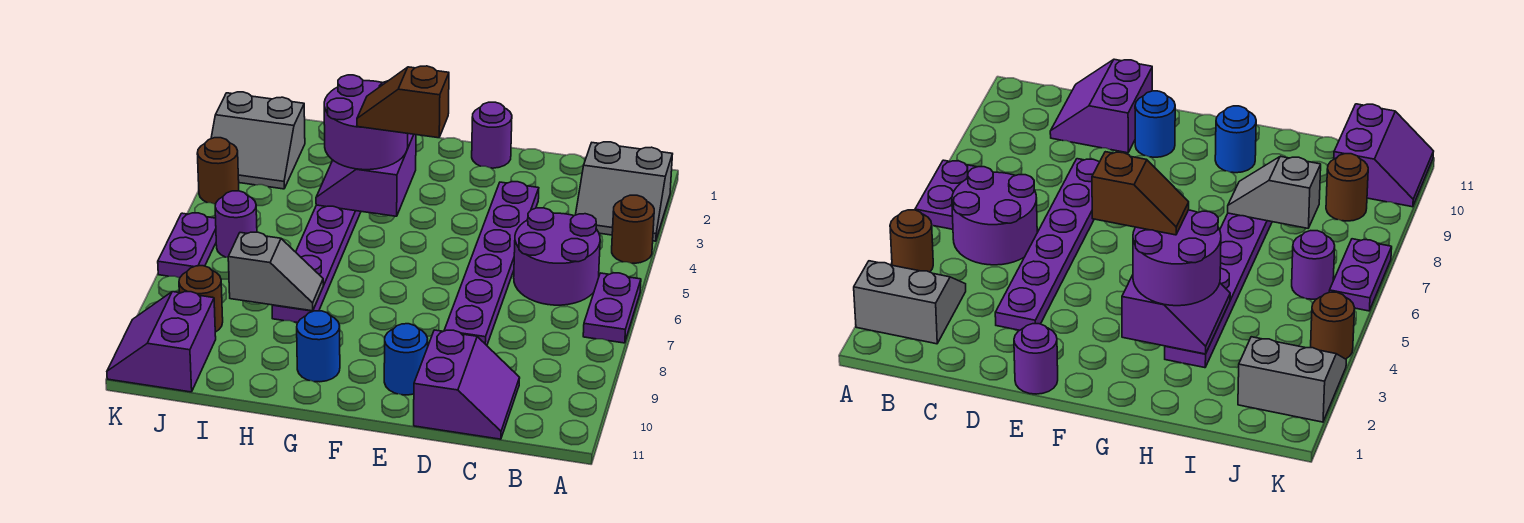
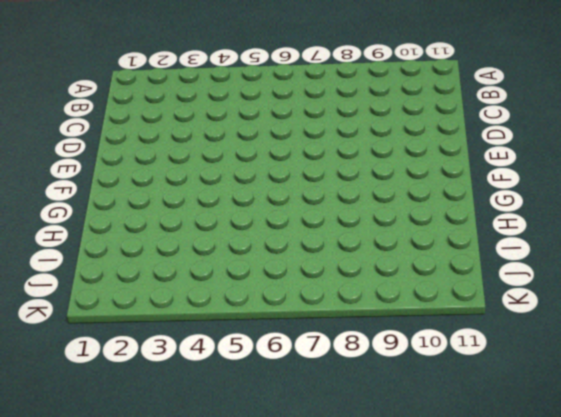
none -> grey slope A2:B3 level 1 top 2
none -> brown round brick A4 level 1
none -> purple plate A6:A7 level 1

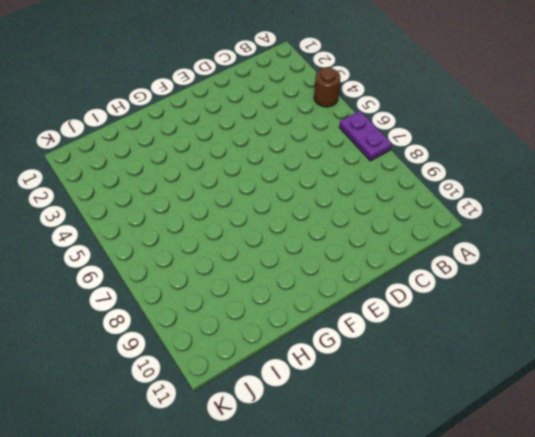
none -> grey slope A2:B3 level 1 top 2
none -> purple round brick B5:C6 level 1
none -> purple slope C10:D11 level 1 top D

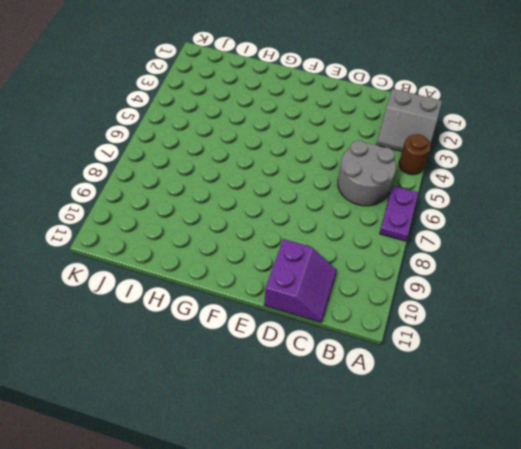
grey round brick B5:C6 level 1 -> purple round brick B5:C6 level 1
none -> purple plate D3:D8 level 1
none -> purple round brick E1 level 1
none -> blue round brick E10 level 1

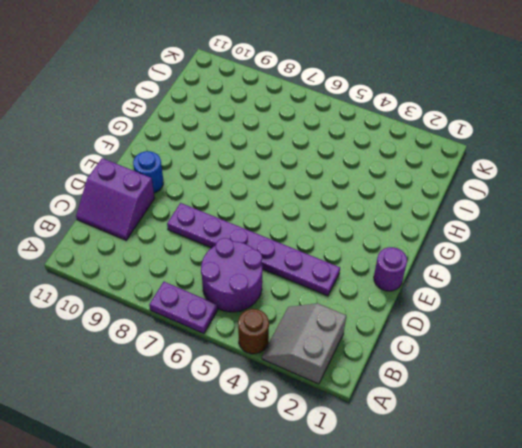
none -> blue round brick G10 level 1
none -> purple plate H3:H8 level 1
none -> grey slope J2:K3 level 1 top 2

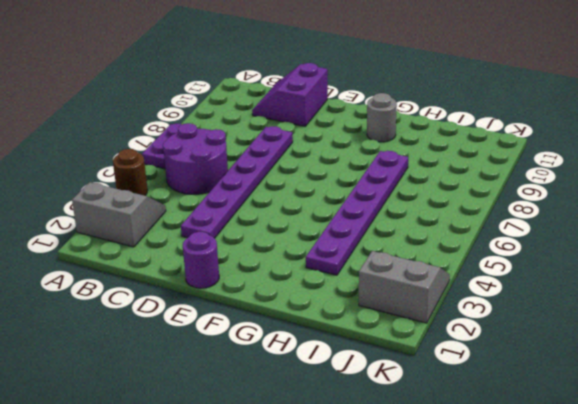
grey round brick G10 level 1 -> blue round brick G10 level 1
none -> blue round brick E10 level 1
none -> purple round brick J6 level 1
none -> brown round brick J9 level 1

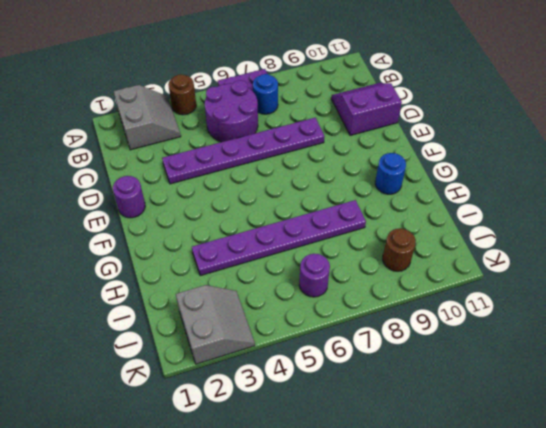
blue round brick B7 level 1 -> blue round brick E10 level 1
none -> purple slope J10:K11 level 1 top J
none -> brown round brick K4 level 1
none -> purple plate K6:K7 level 1

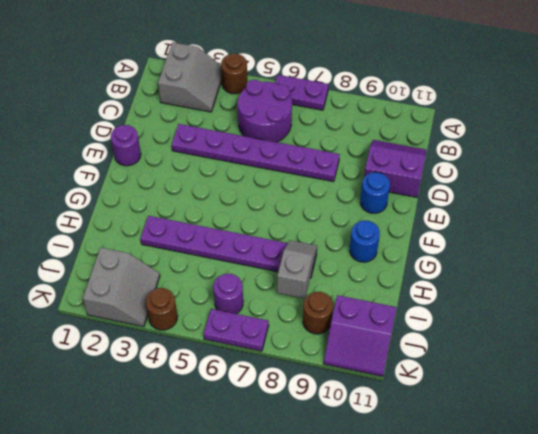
none -> purple slope G3:H4 level 2 top G
none -> purple round brick G3:H4 level 3
none -> brown slope F4:G4 level 4 top F

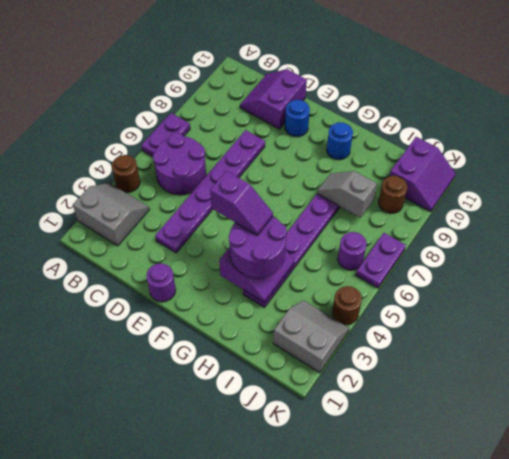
purple slope F4:G4 level 4 top F -> brown slope F4:G4 level 4 top F

